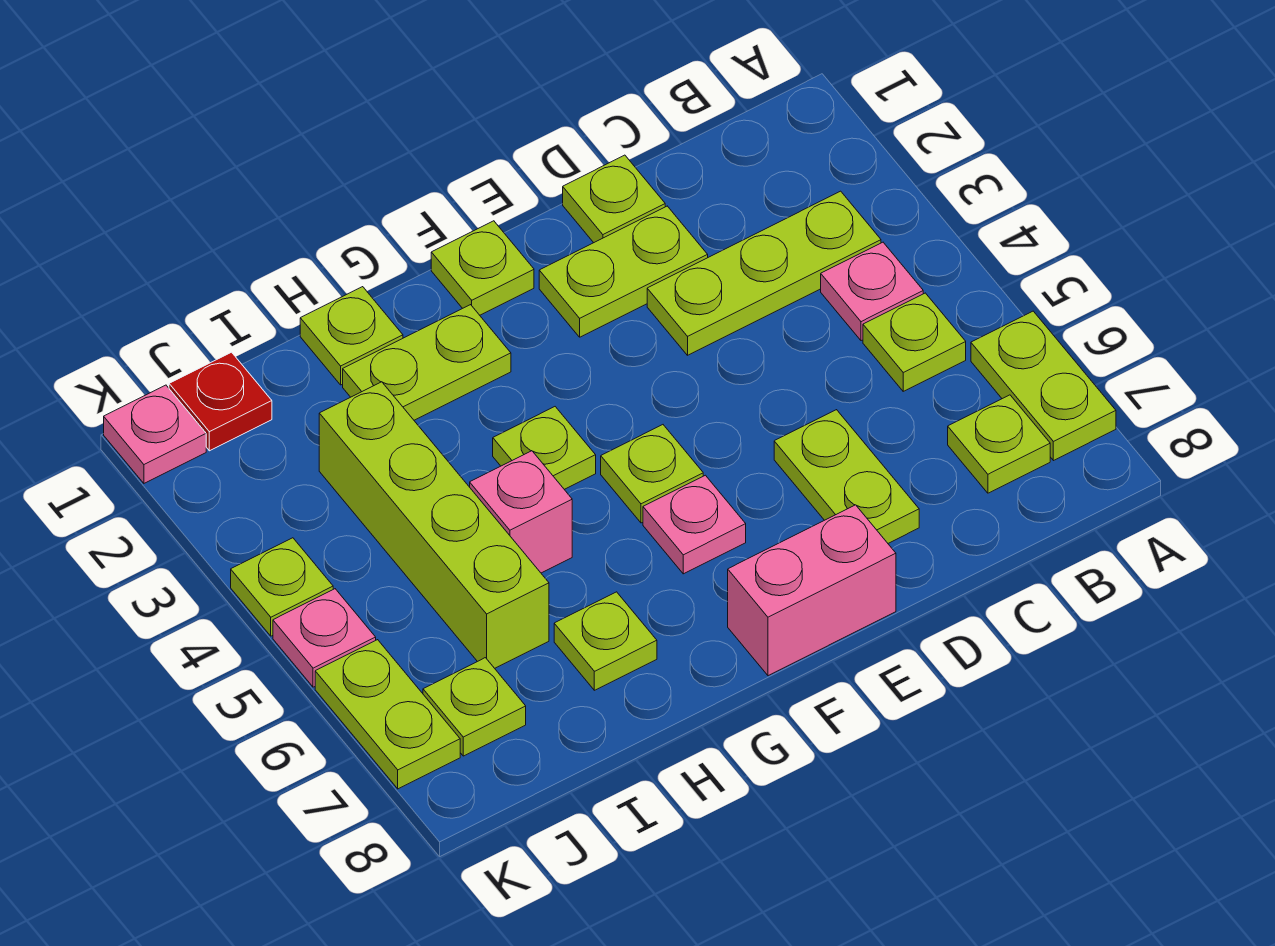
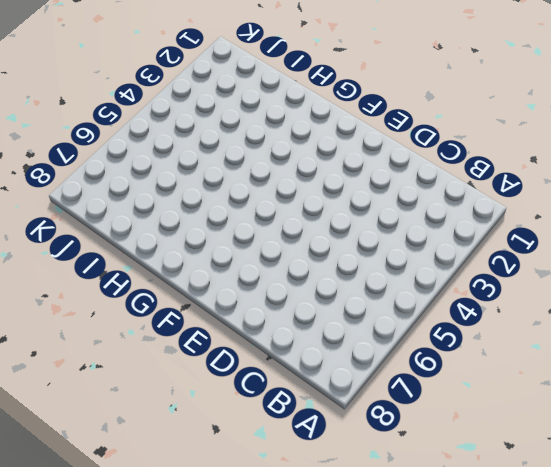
none -> lime plate A6:A7 level 1
none -> lime plate B3:D3 level 1
none -> pink plate B4 level 1

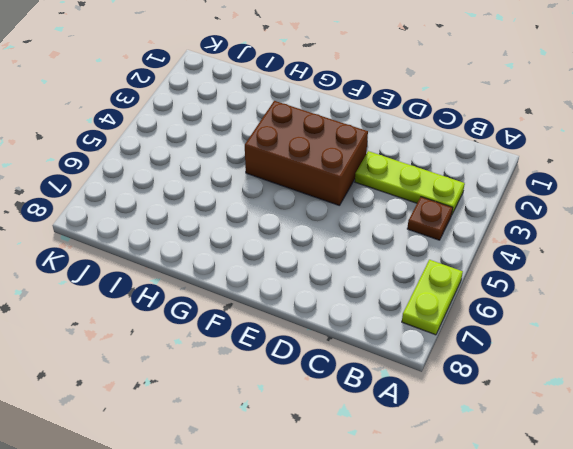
brown plate B4 level 1 -> pink plate B4 level 1
brown brick E3:G4 level 1 -> lime plate G4 level 1
none -> lime plate B5 level 1
none -> lime plate B7 level 1
none -> lime plate D1 level 1

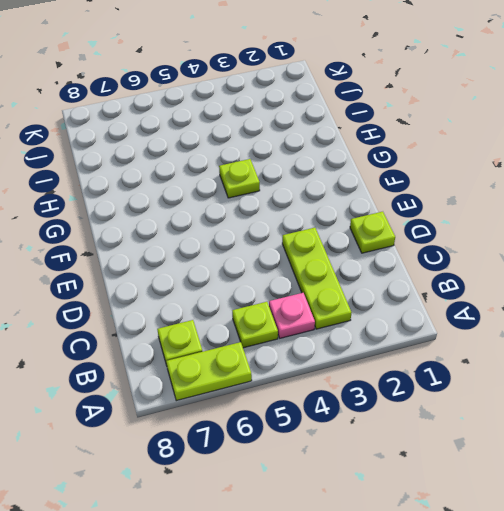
none -> lime plate D2:E2 level 1
none -> lime plate D6:D7 level 1
none -> pink brick E8:F8 level 1

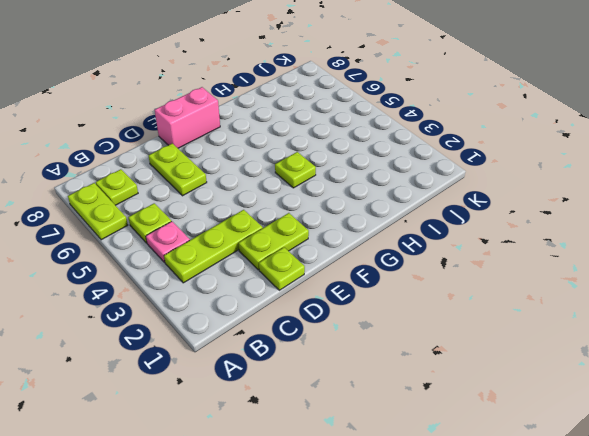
none -> lime plate F1 level 1
none -> lime plate F5 level 1
none -> pink plate F6 level 1

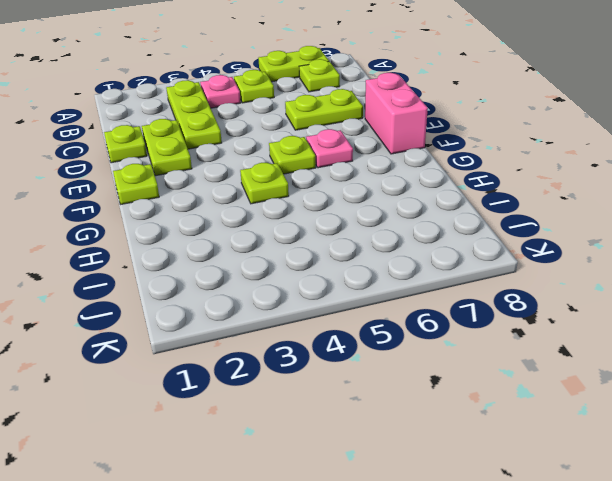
none -> lime plate G2:H2 level 1
none -> lime plate H1 level 1
none -> pink brick H5 level 1

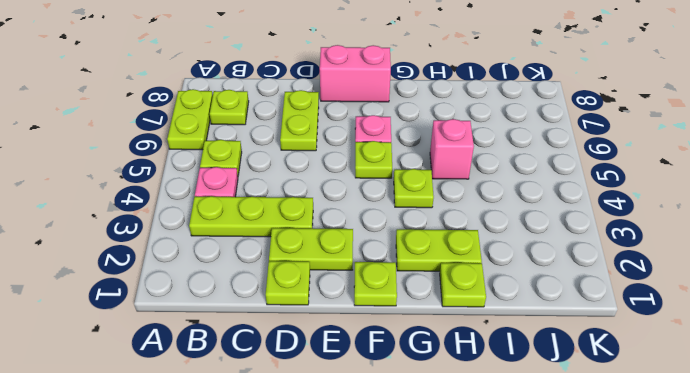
none -> lime plate H7 level 1
none -> lime brick I3:I6 level 1
none -> red plate J1 level 1

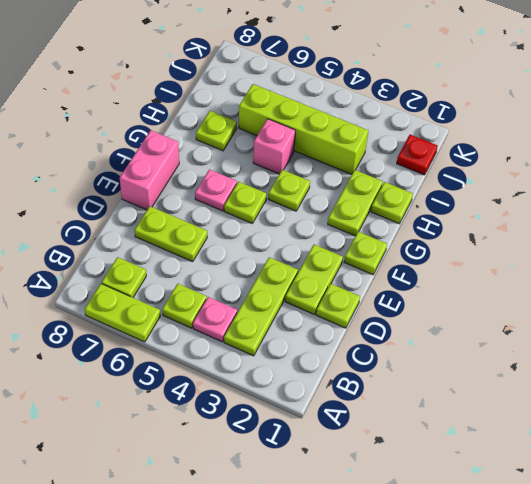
none -> lime plate J7 level 1
none -> pink plate K1 level 1
none -> lime plate K4 level 1

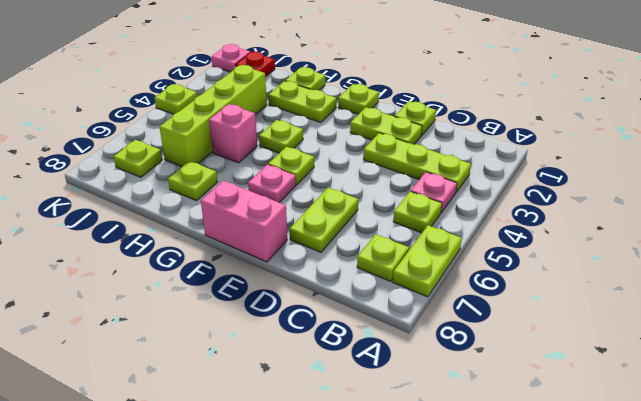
none -> pink plate K5 level 1
none -> lime plate K6:K7 level 1

